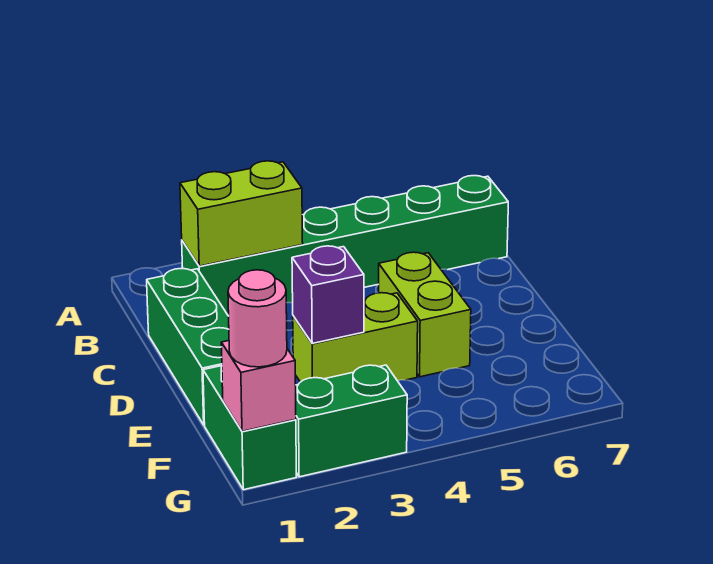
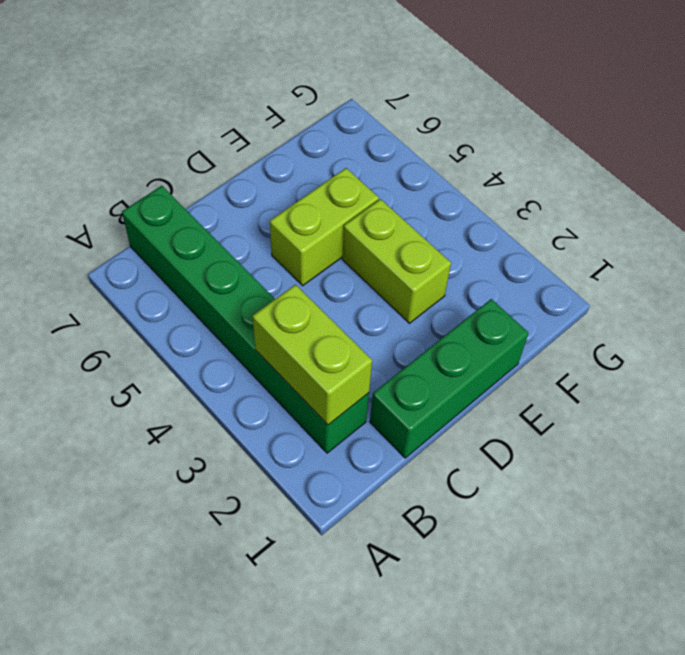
none -> green brick F1:G1 level 1
none -> green brick G2:G3 level 1

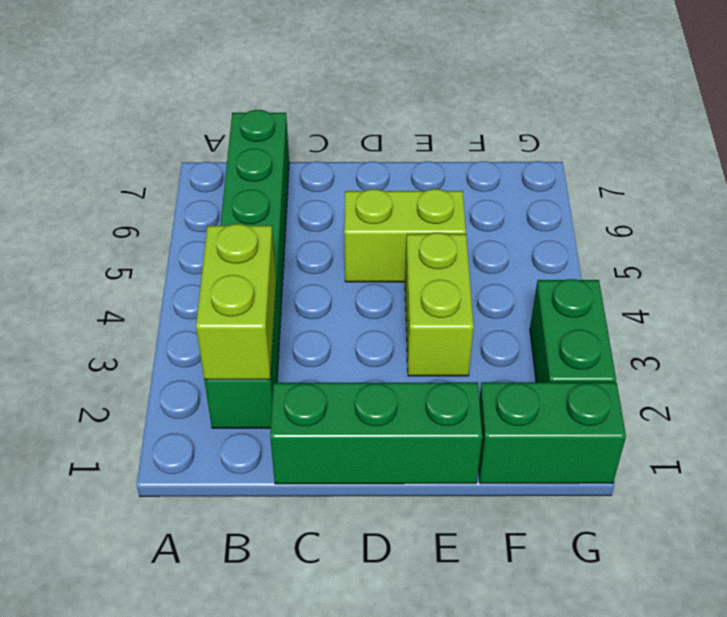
none -> purple brick E3 level 2
none -> pink brick G1 level 2

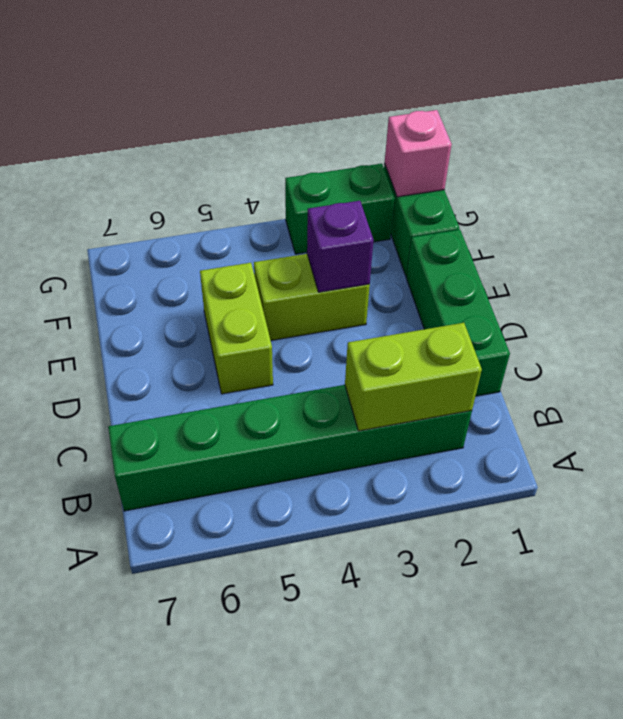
none -> pink round brick G1 level 3

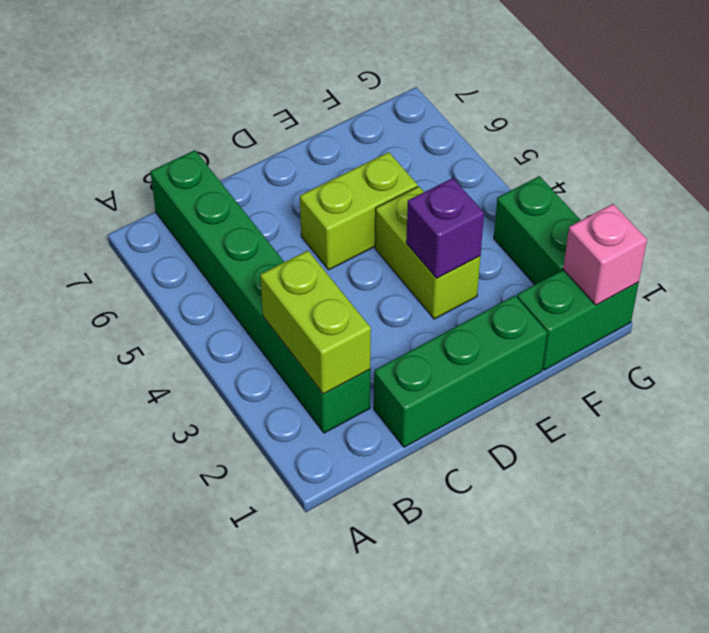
none -> pink round brick G1 level 3

